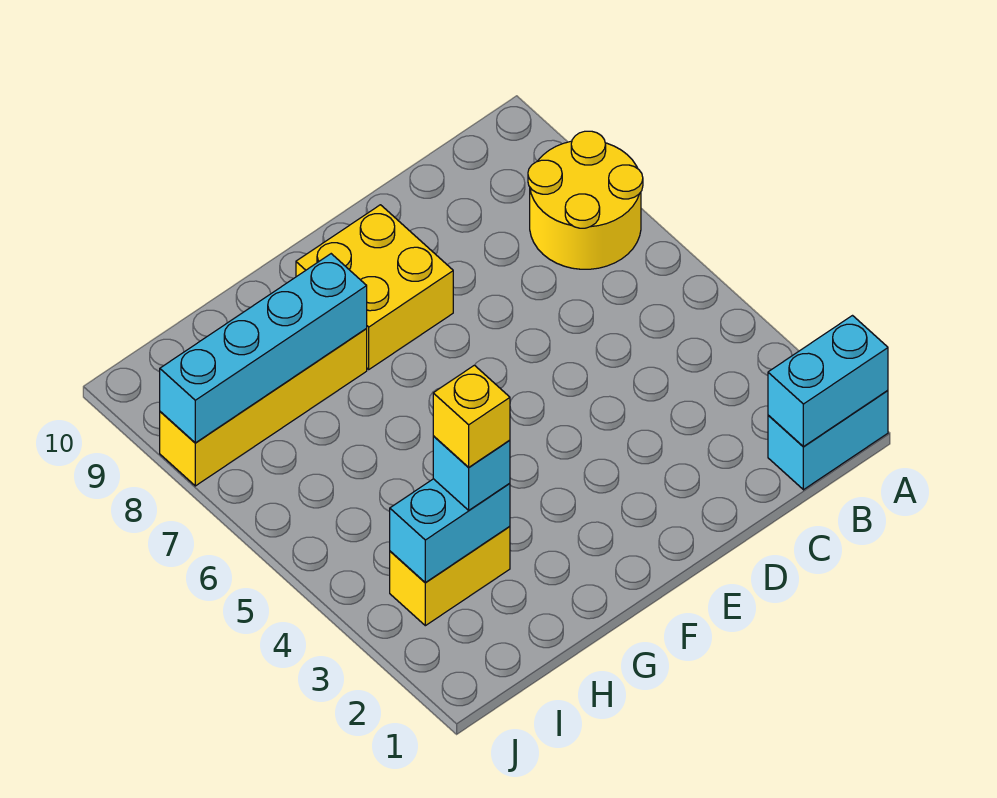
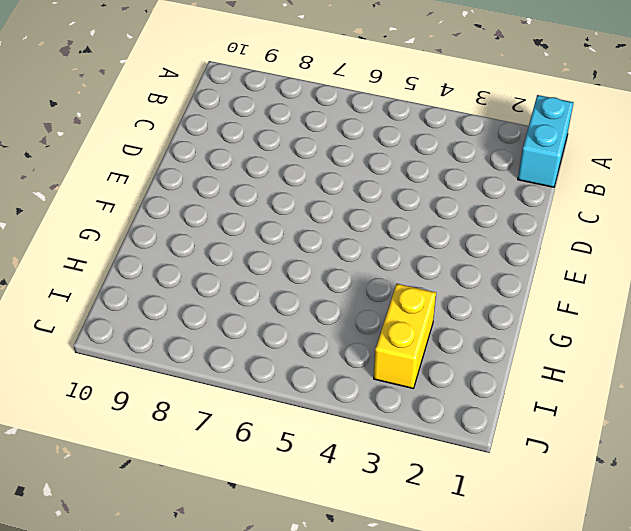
none -> yellow round brick A7:B8 level 1
none -> yellow brick E8:F9 level 1

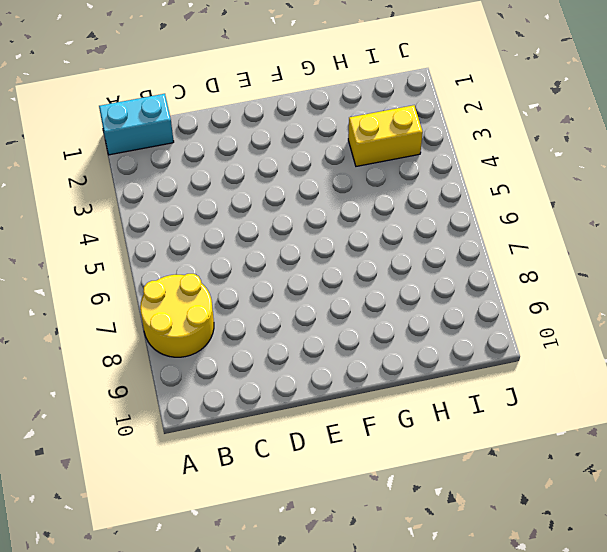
none -> yellow brick E8:F9 level 1
none -> yellow brick G8:J8 level 1

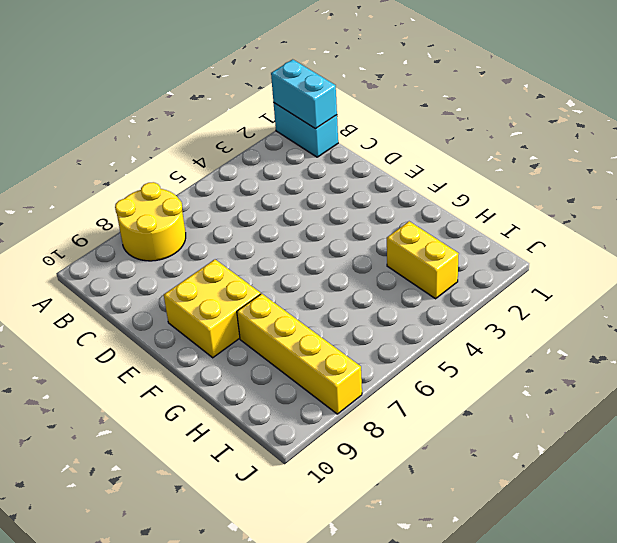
none -> cyan brick G8:J8 level 2
none -> cyan brick H3:I3 level 2

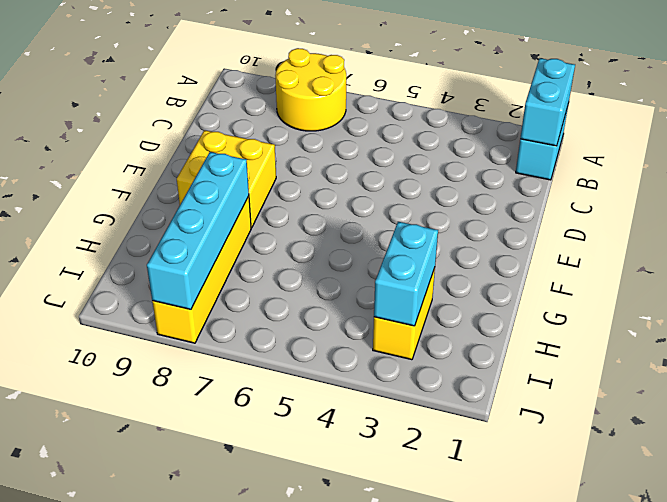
none -> cyan brick H3 level 3
none -> yellow brick H3 level 4

